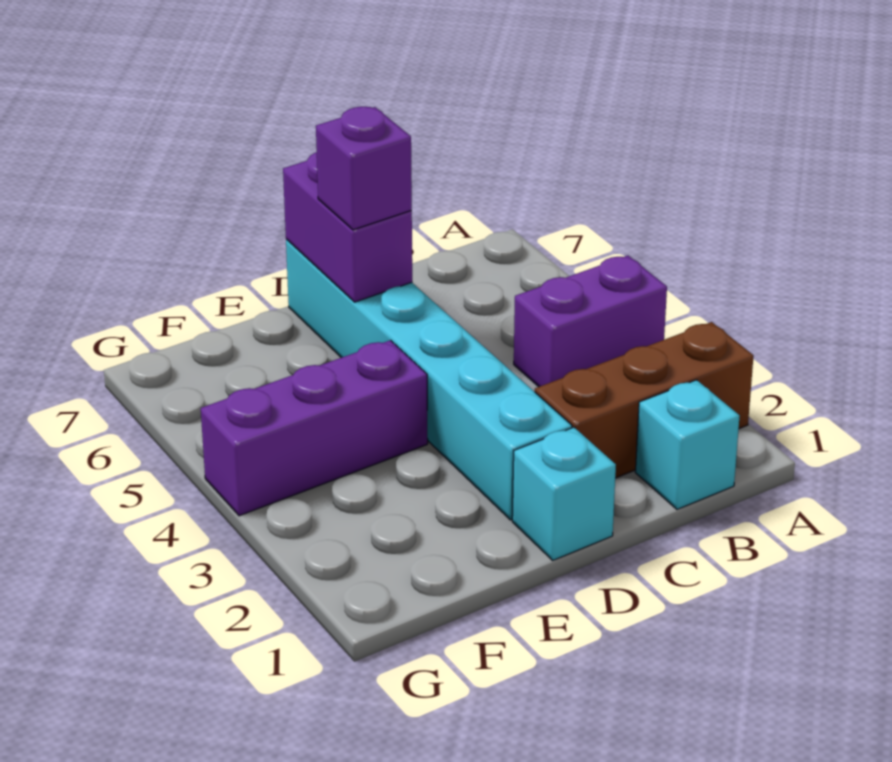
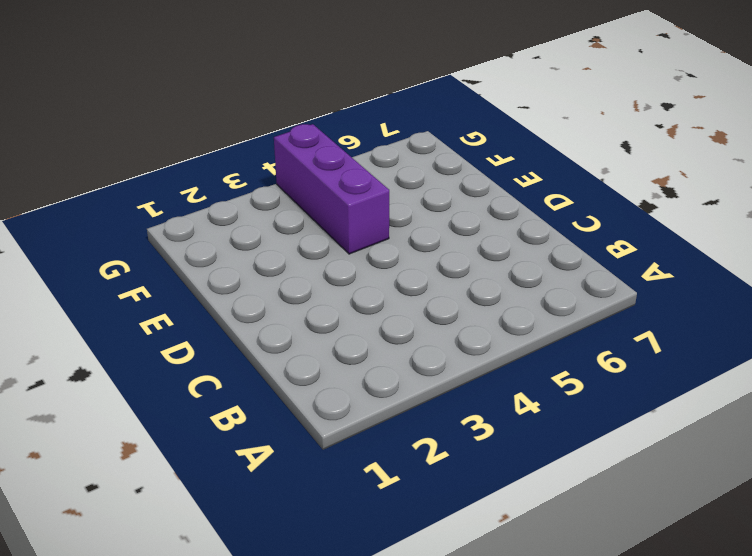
none -> brown brick A2:C2 level 1
none -> purple brick A4:B4 level 1

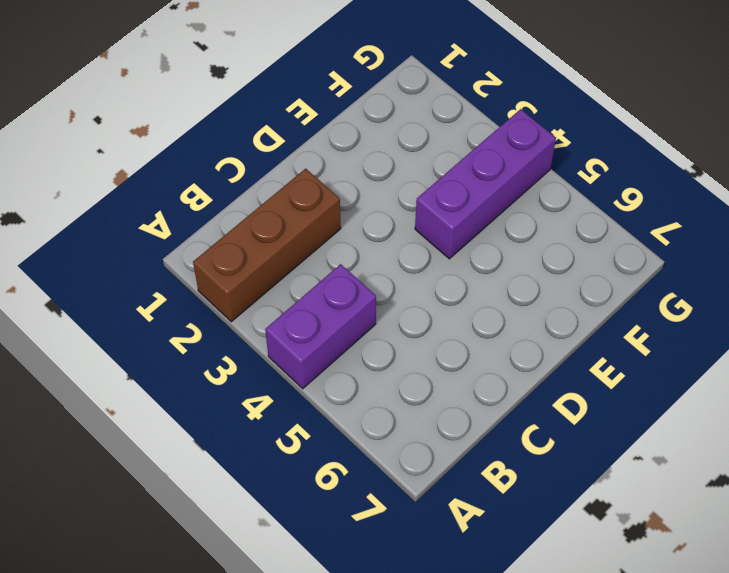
none -> cyan brick B1 level 1
none -> cyan brick D1 level 1

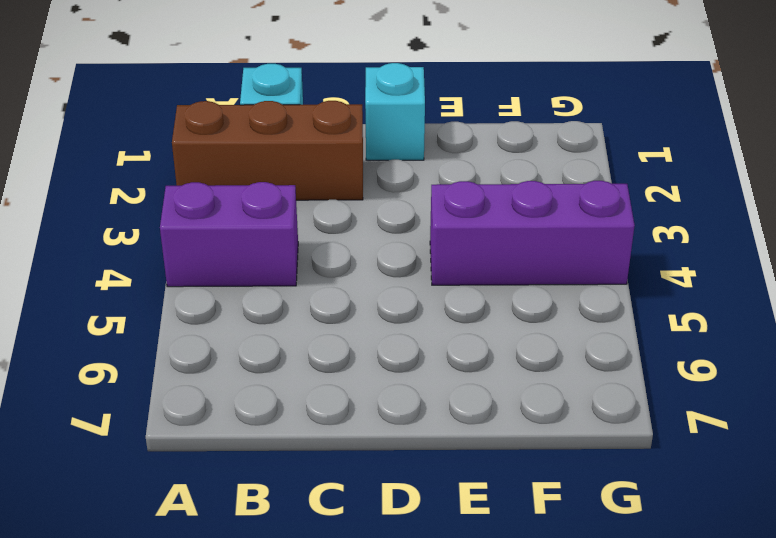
none -> cyan brick D2:D7 level 1
none -> purple brick D6:D7 level 2

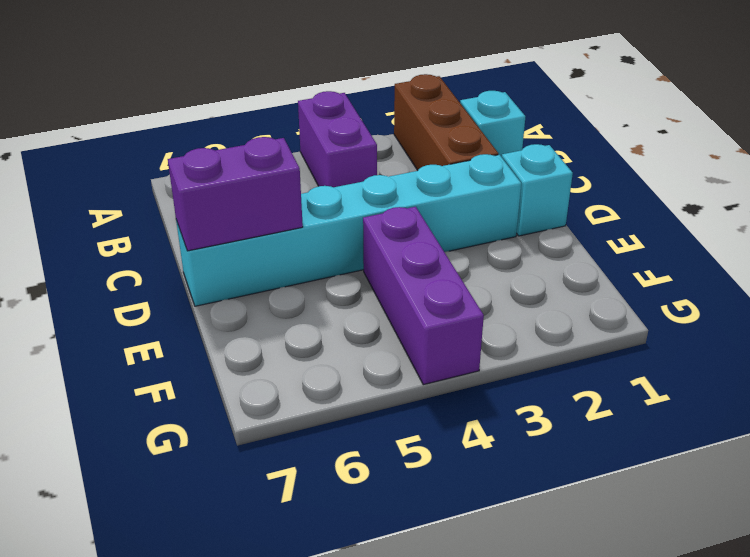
none -> purple brick D6 level 3

